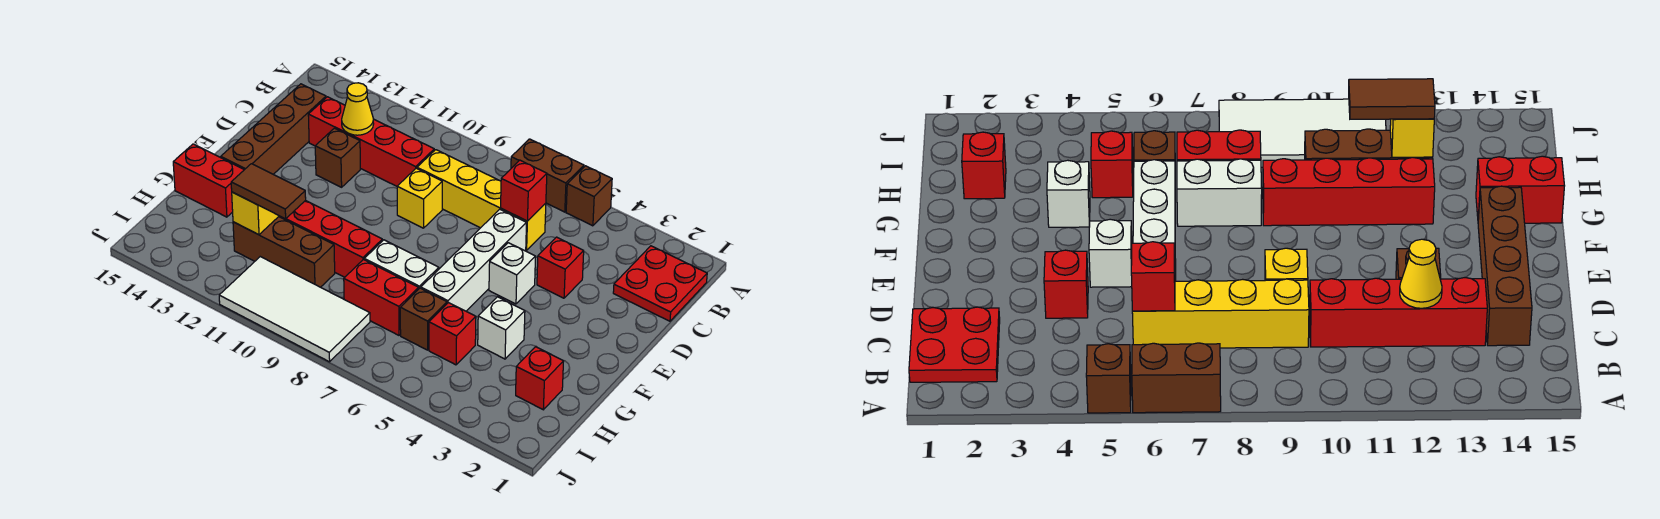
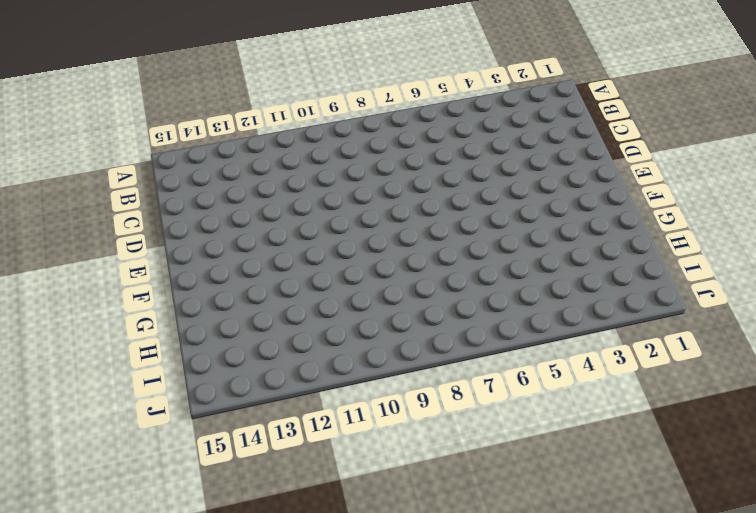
none -> brown brick A5 level 1
none -> brown brick A6:A7 level 1
none -> red plate B1:C2 level 1

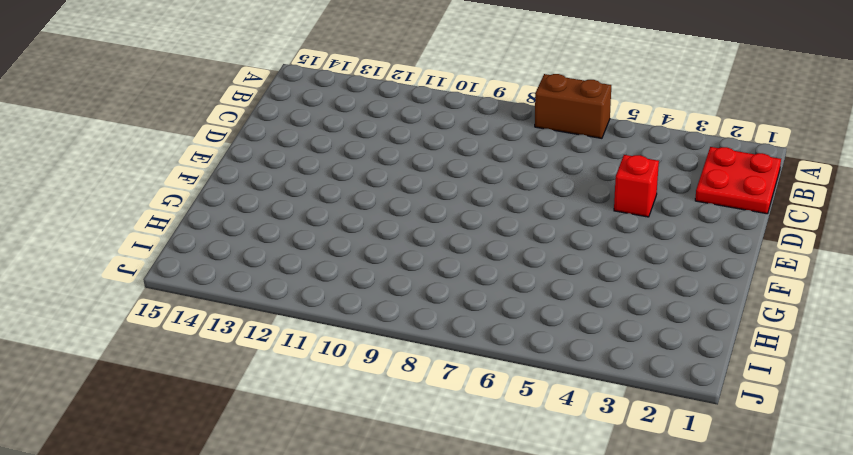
none -> brown brick A5 level 1
none -> yellow brick C6:C9 level 1
none -> red brick C10:C13 level 1

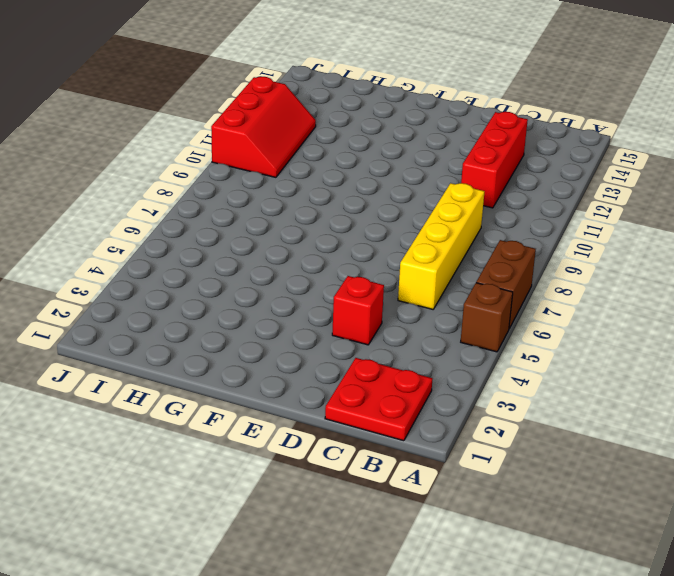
red brick C11:C13 level 1 -> red brick C10:C13 level 1
red slope I10:J12 level 1 top J -> white tile I8:J11 level 1
none -> brown brick C14:F14 level 1
none -> white brick D6:G6 level 1
none -> yellow brick D9 level 1

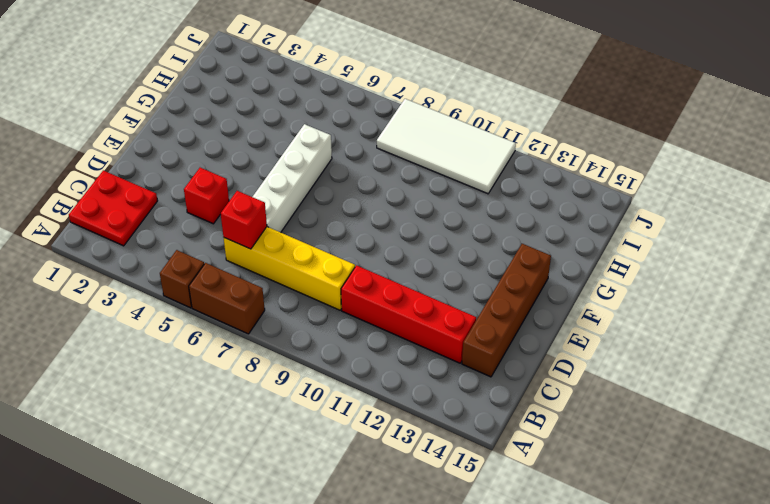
none -> yellow brick D9 level 1
none -> brown brick D12 level 1
none -> white brick E5 level 1

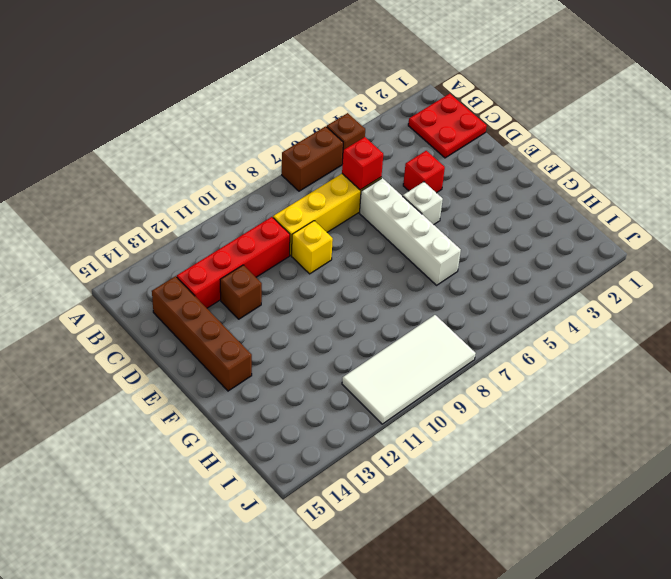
none -> white brick G4 level 1
none -> white brick G7:G8 level 1
none -> red brick G9:G12 level 1

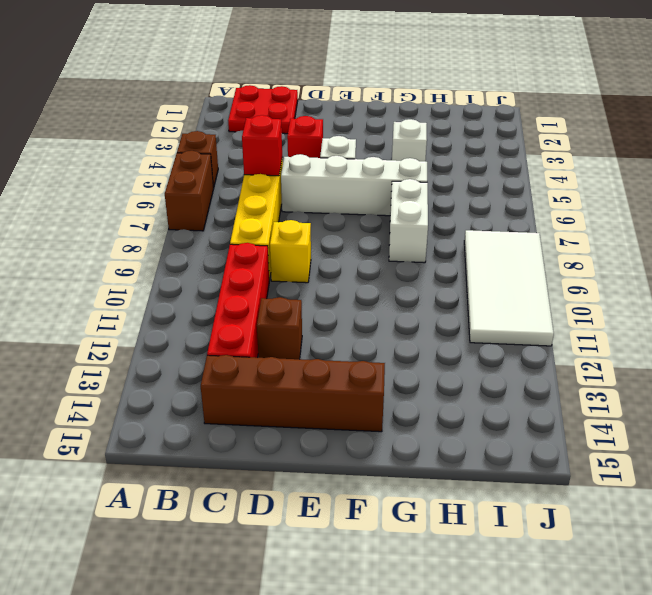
none -> red brick G9:G12 level 1
none -> red brick G14:G15 level 1
none -> red brick H2 level 1

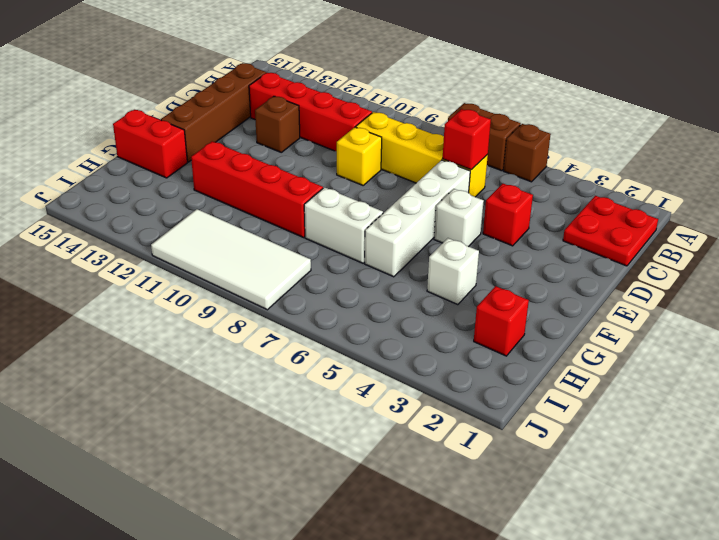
none -> red brick H5 level 1
none -> brown brick H6 level 1
none -> red brick H7:H8 level 1

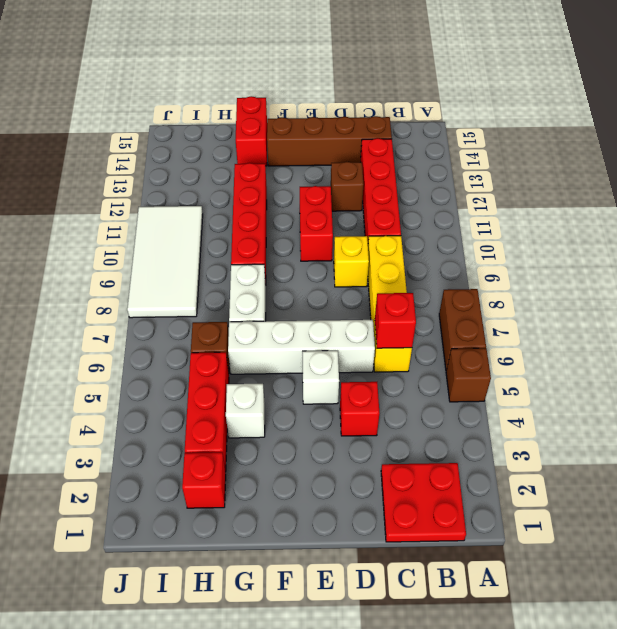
red brick E10:E11 level 1 -> red brick H7:H8 level 1
red brick H3:H5 level 1 -> red brick H5 level 1
none -> brown brick H10:H12 level 1
none -> yellow cone C12 level 2
none -> yellow brick H12 level 2

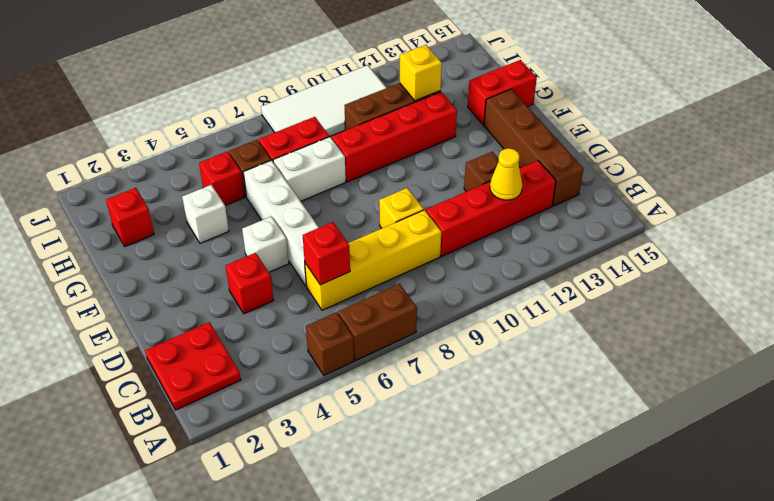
none -> brown tile H11:H12 level 3

